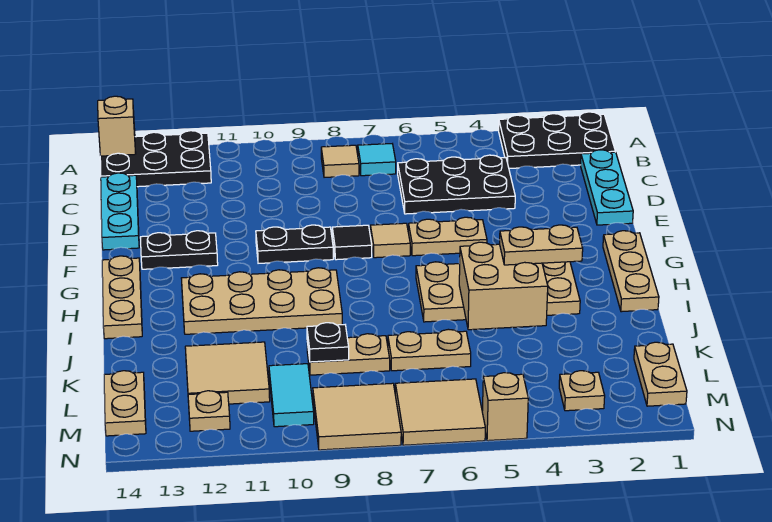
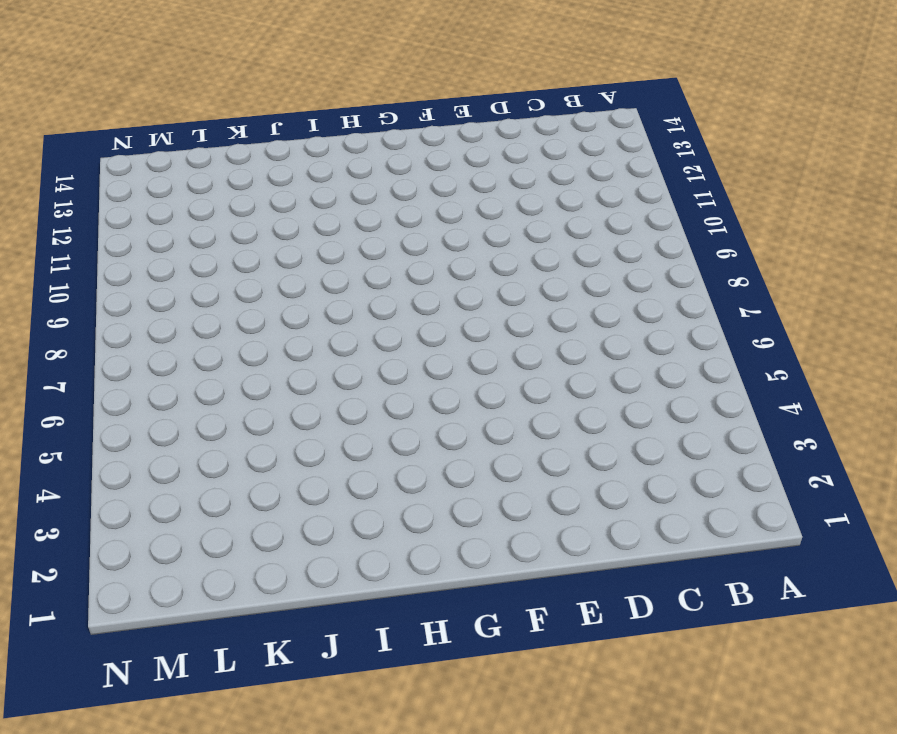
none -> black plate A1:B3 level 1
none -> black plate A12:B14 level 1
none -> cyan tile B7 level 1
none -> tan tile B8 level 1

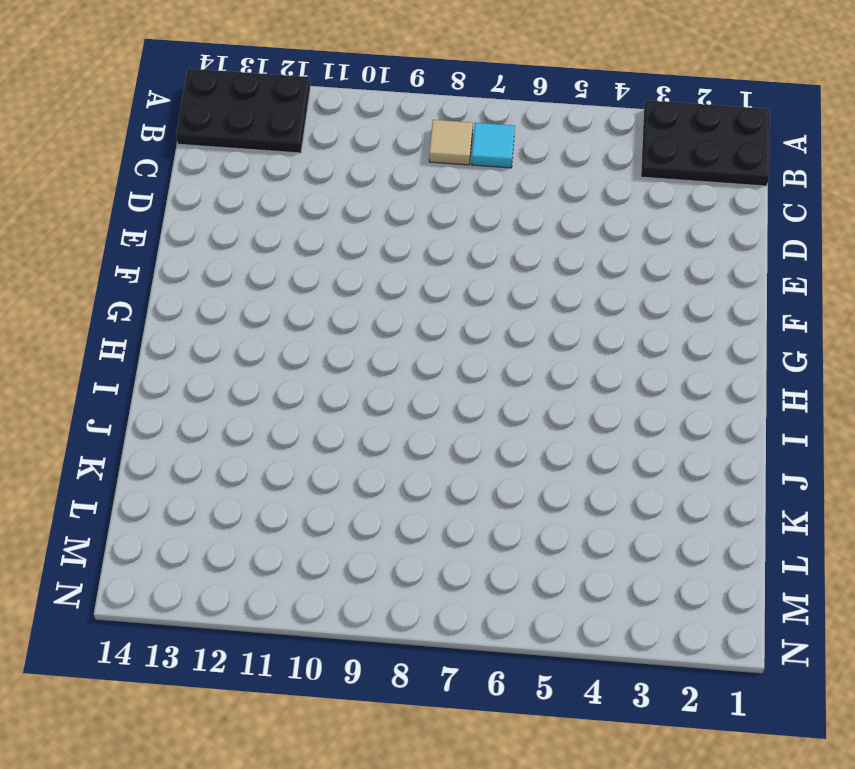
none -> cyan plate C1:E1 level 1
none -> black plate C4:D6 level 1
none -> cyan plate C14:E14 level 1
none -> tan plate F5:F6 level 1

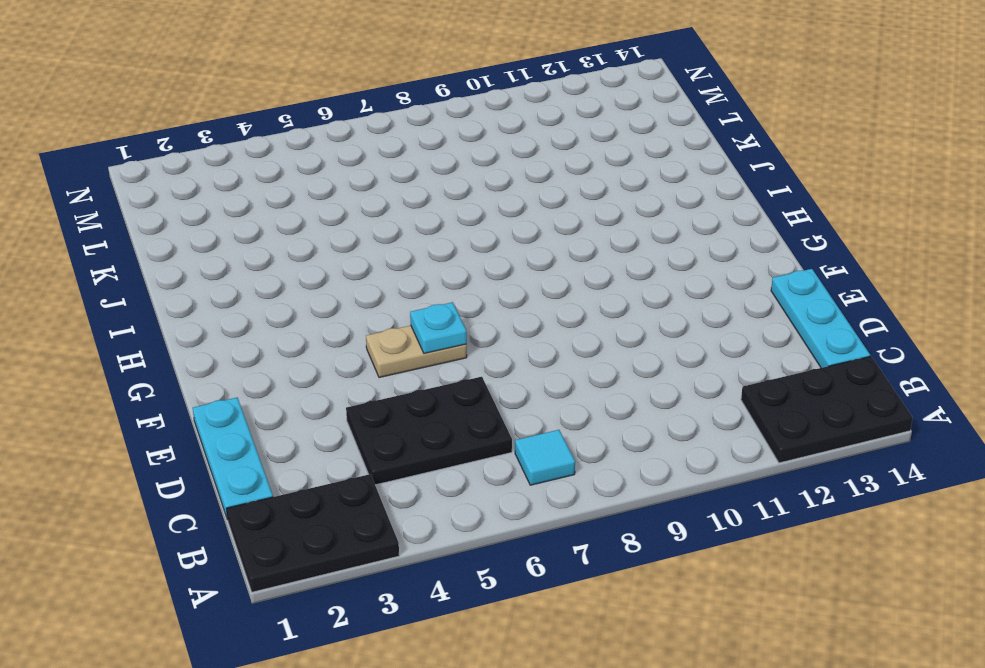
cyan plate F6 level 2 -> none
none -> tan tile B8 level 1
none -> tan tile F7 level 1
none -> black tile F8 level 1
none -> black plate F9:F10 level 1

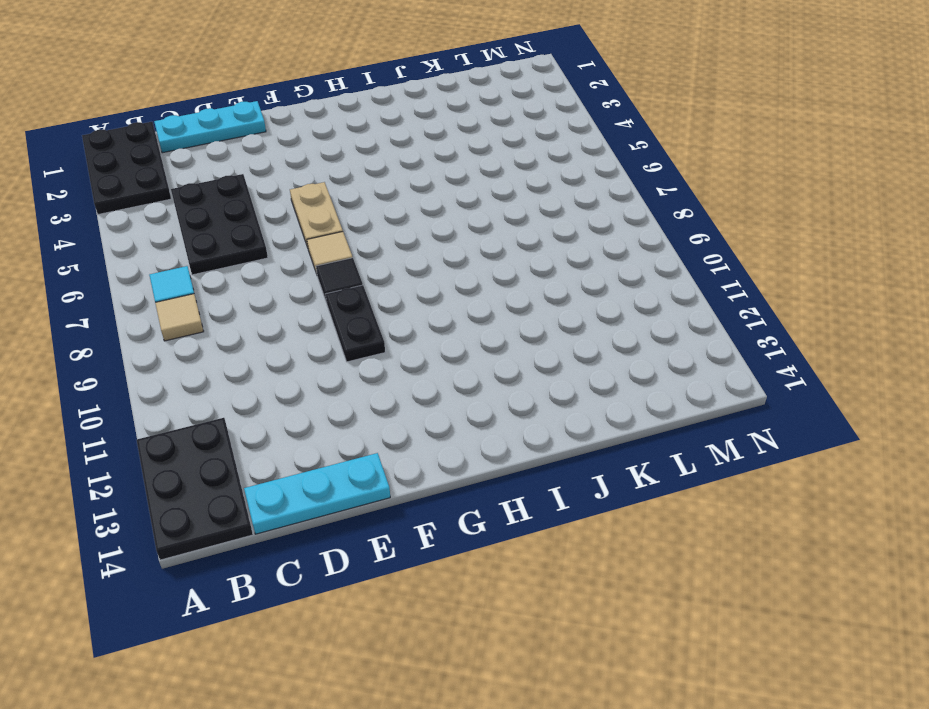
none -> black plate F12:F13 level 1
none -> tan plate G1:I1 level 1
none -> tan plate G14:I14 level 1
none -> tan plate H3:I6 level 1

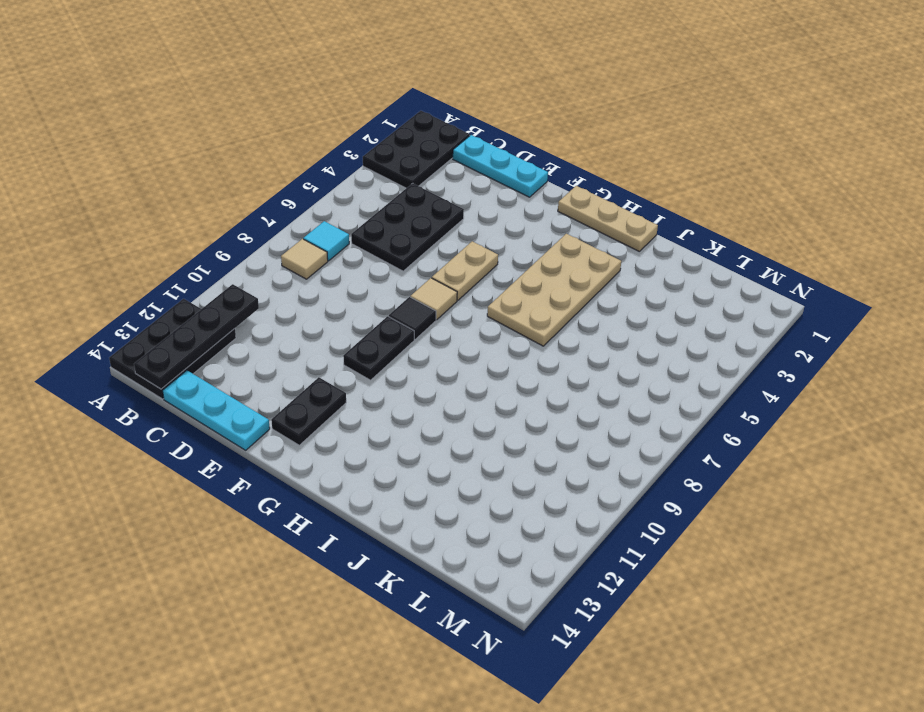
black plate B11:B14 level 2 -> none
none -> tan plate G14:I14 level 1
none -> tan plate H9:I12 level 1
none -> tan plate K6:K7 level 1
none -> tan plate K8:K9 level 1

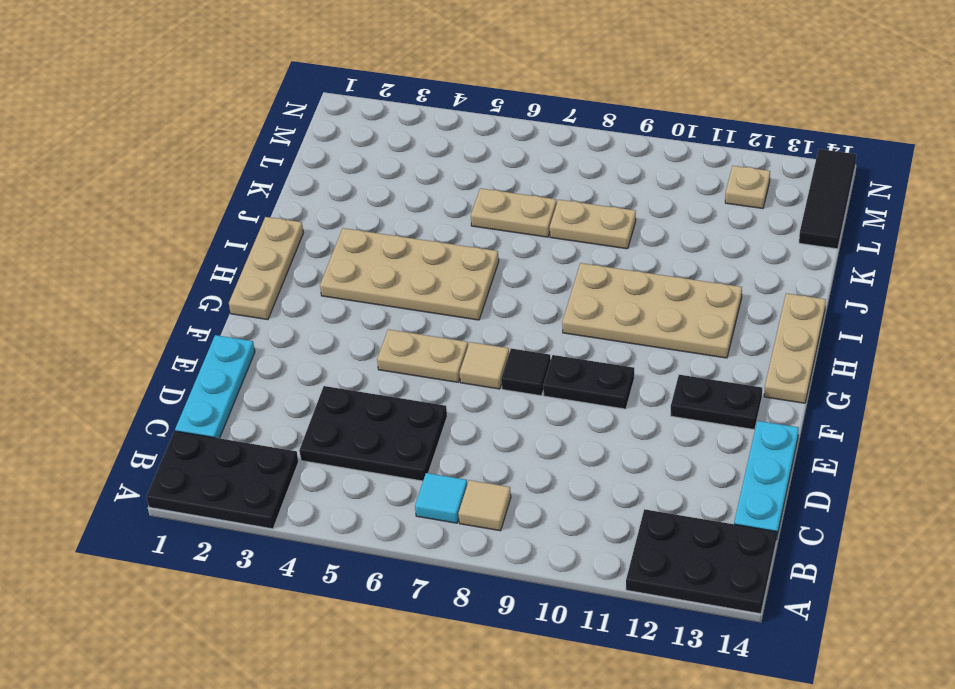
black tile L14:N14 level 1 -> tan plate L14:M14 level 1
none -> tan tile K11:L12 level 1
none -> tan plate L1:M1 level 1
none -> cyan tile L10:M10 level 1
none -> tan plate M3 level 1

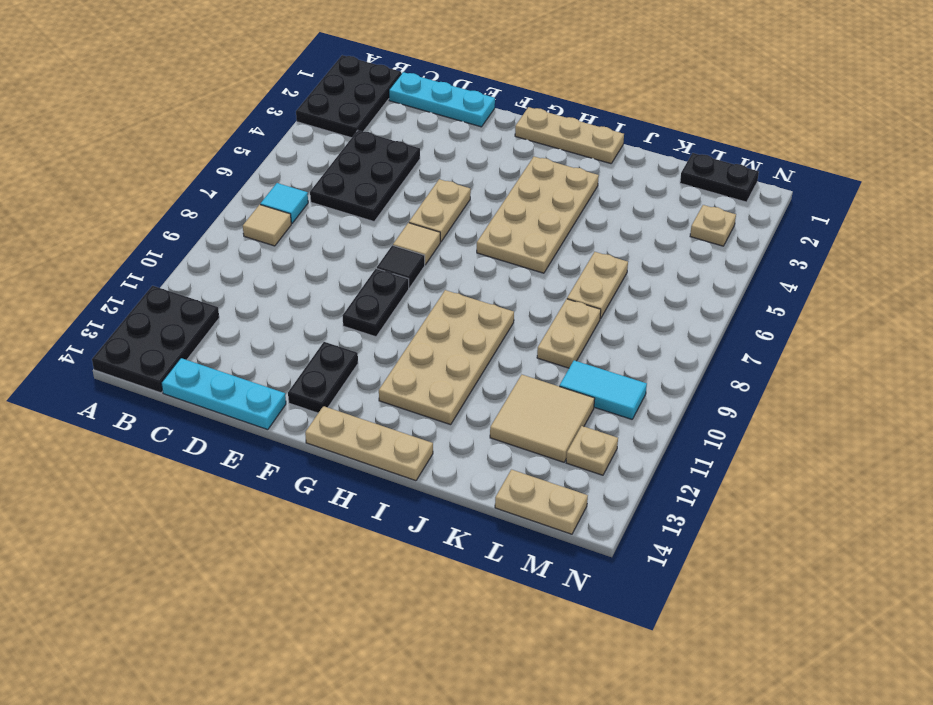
black plate L1:M1 level 1 -> tan plate L1:M1 level 1
none -> tan tile M6:N7 level 1
none -> tan tile M8:N9 level 1
none -> tan brick N5 level 1
none -> tan brick A14 level 2

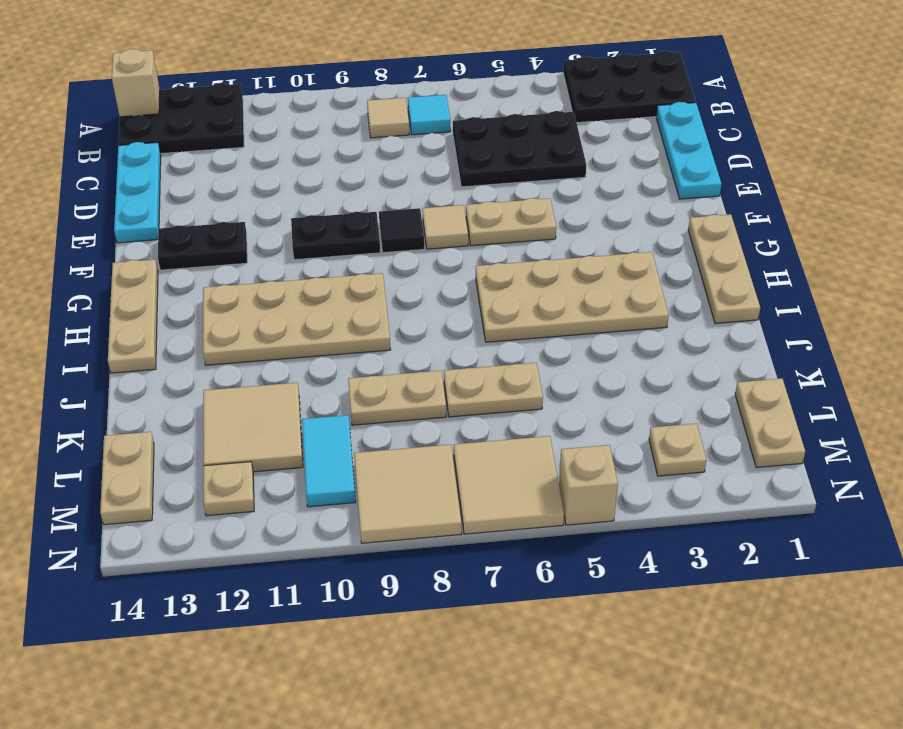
none -> tan brick I4:J5 level 2
none -> black plate K9 level 2
none -> tan plate I3:I4 level 3

